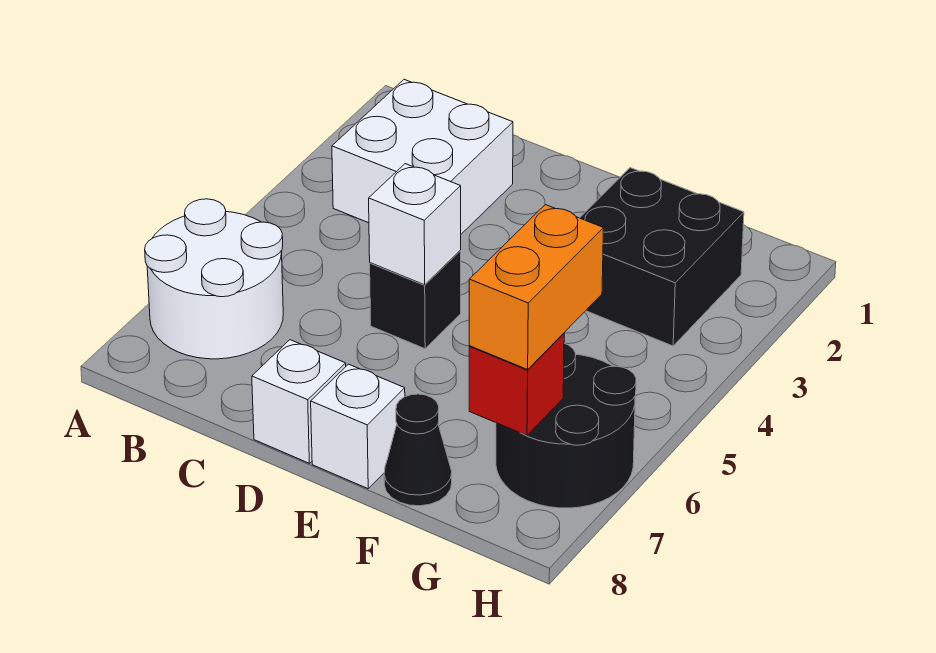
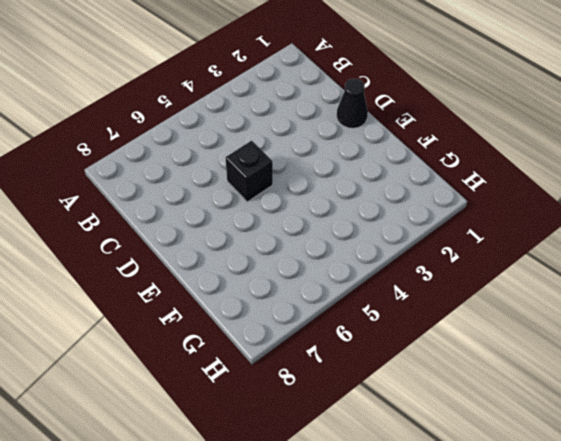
black cone D1 level 1 -> black cone F8 level 1
none -> white round brick A6:B7 level 1
none -> white brick B2:C3 level 1

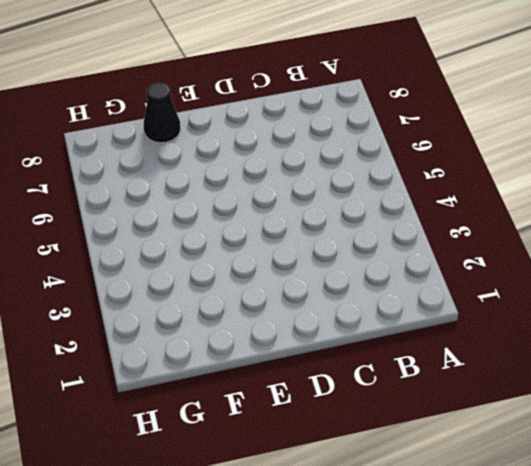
none -> white round brick A6:B7 level 1
none -> white brick B2:C3 level 1

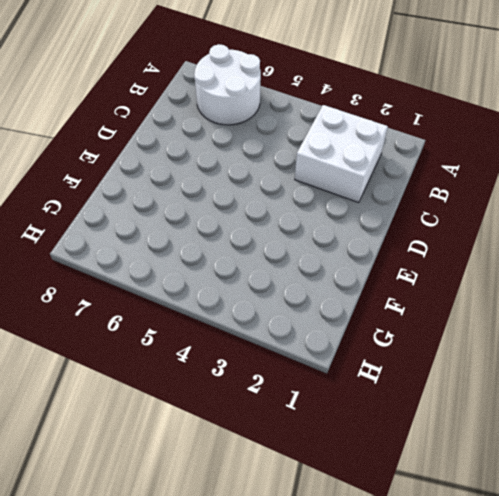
none -> black brick D5 level 1
none -> white brick D8 level 1

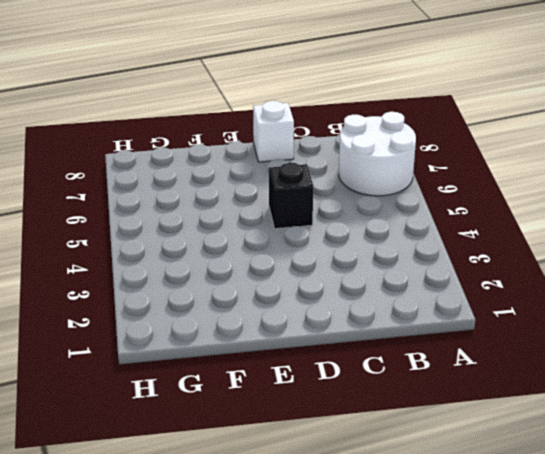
none -> white brick B2:C3 level 1
none -> white brick E8 level 1

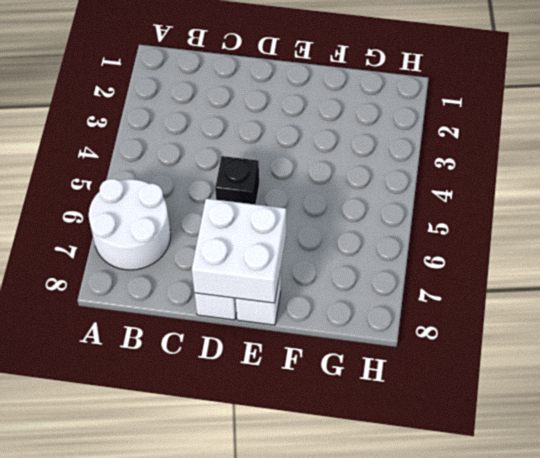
white brick D7:E8 level 2 -> white brick B2:C3 level 1
none -> black brick F2:G3 level 1
none -> black cone F8 level 1

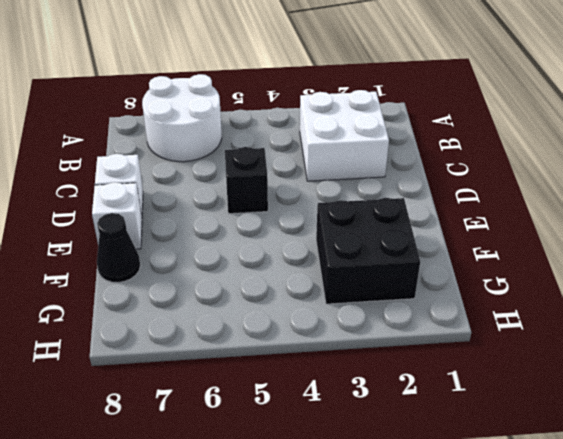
none -> black round brick G6:H7 level 1
none -> white brick D5 level 2

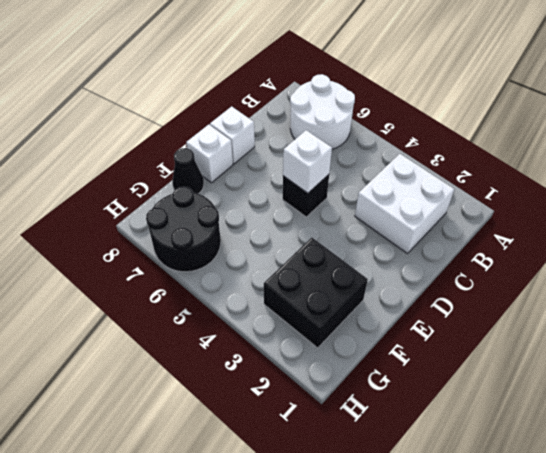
none -> red brick G7 level 2
none -> orange brick G6:G7 level 3

